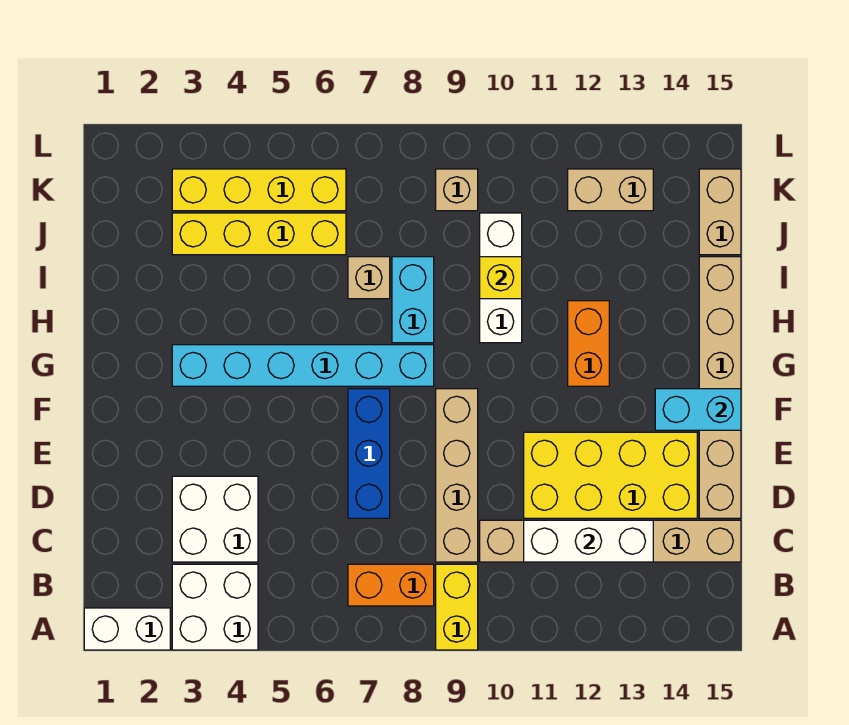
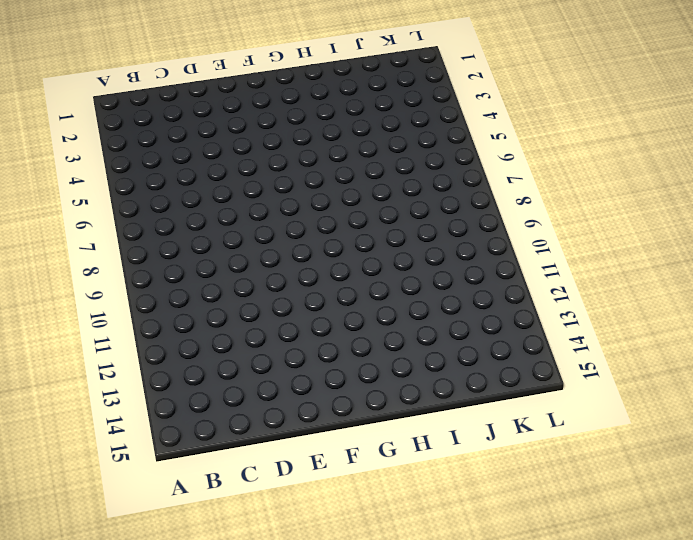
none -> white brick A1:A2 level 1
none -> white brick A3:B4 level 1
none -> yellow brick A9:B9 level 1

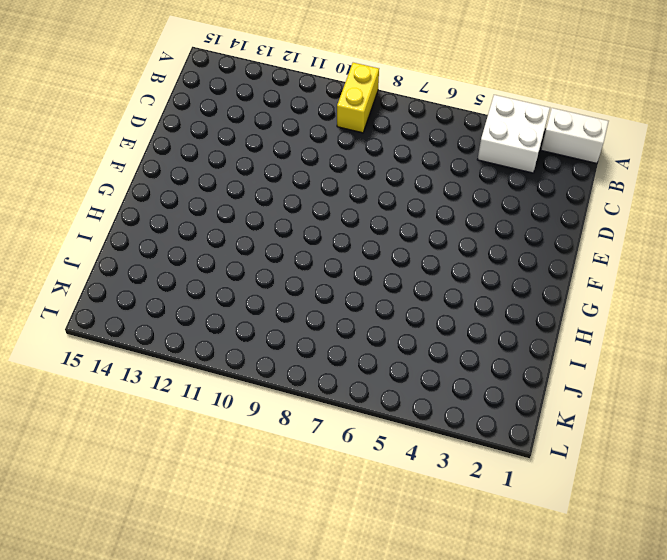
none -> orange brick B7:B8 level 1
none -> white brick C3:D4 level 1
none -> tan brick C9:F9 level 1

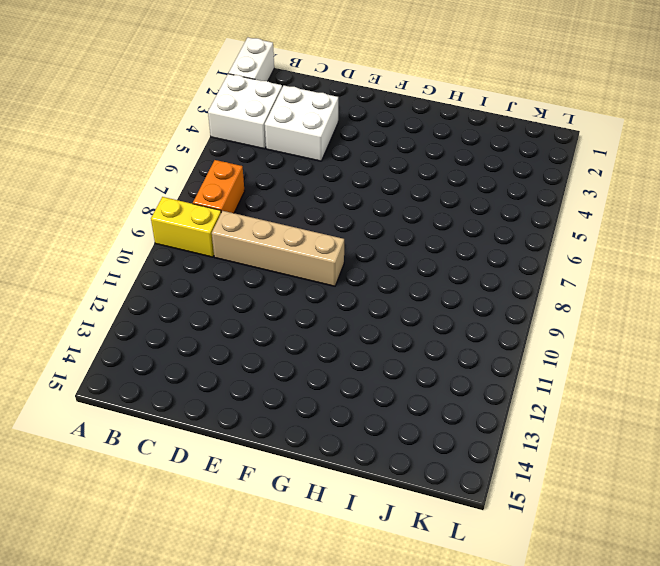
none -> tan brick C10:C15 level 1
none -> blue brick D7:F7 level 1
none -> yellow brick D11:E14 level 1

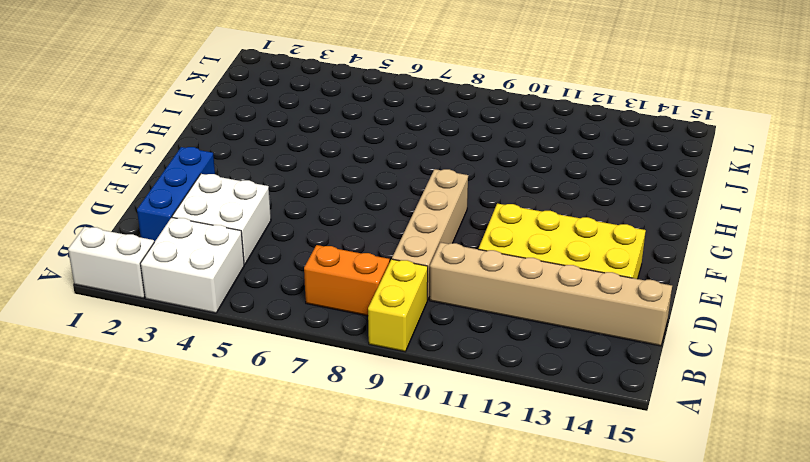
blue brick C2:E2 level 1 -> blue brick D7:F7 level 1
none -> tan brick D15:I15 level 1
none -> cyan brick G3:G8 level 1
none -> orange brick G12:H12 level 1

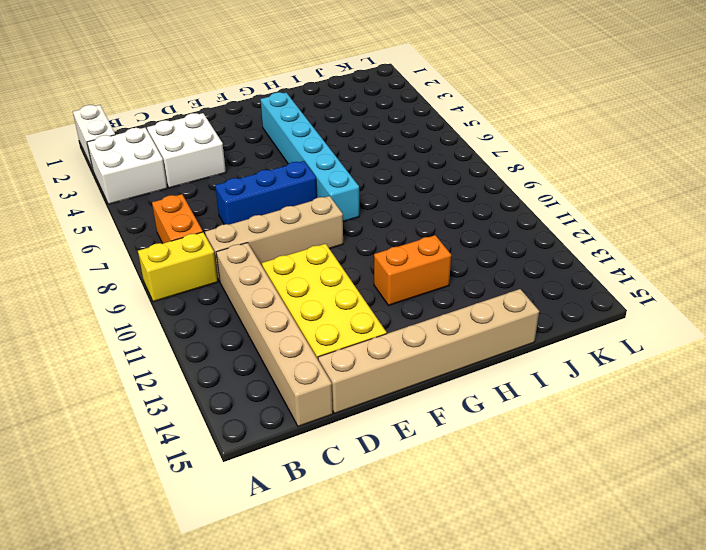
none -> cyan brick H8:I8 level 1
none -> white brick H10:J10 level 1
none -> tan brick I7 level 1

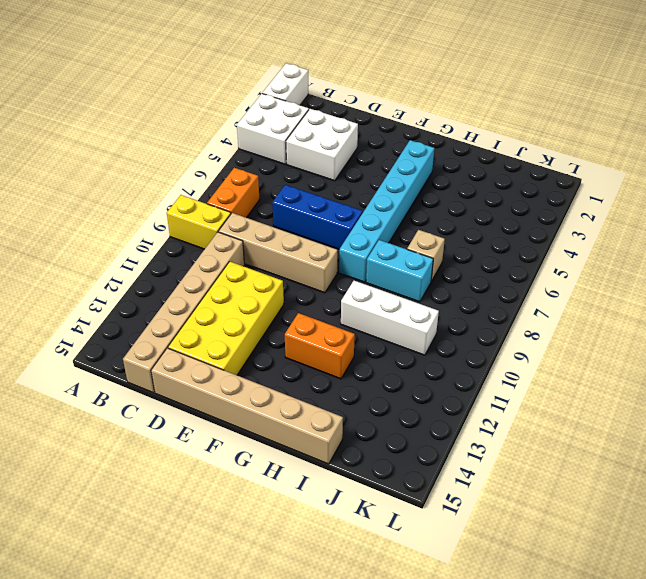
none -> yellow brick J3:J6 level 1
none -> tan brick J15:K15 level 1
none -> yellow brick K3:K6 level 1

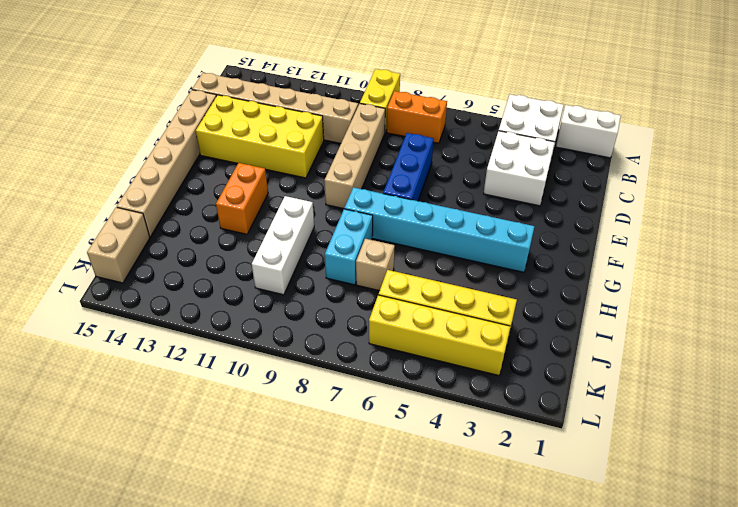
none -> tan brick K9 level 1
none -> tan brick K12:K13 level 1
none -> white brick C11:C13 level 2

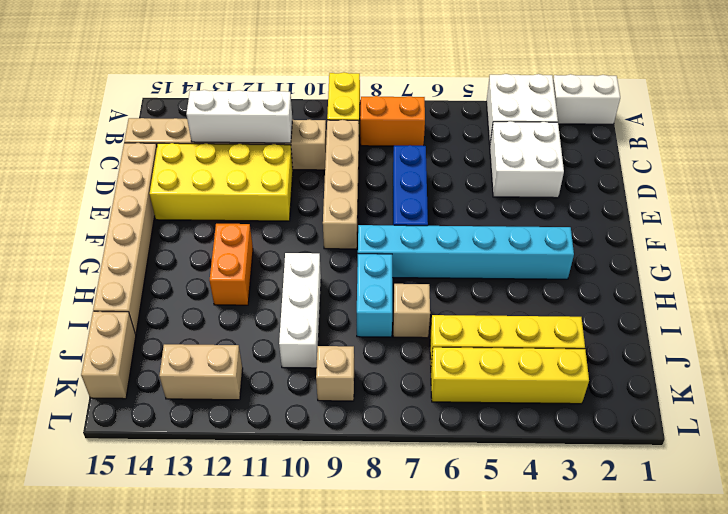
none -> cyan brick F14:F15 level 2
none -> yellow brick I10 level 2

